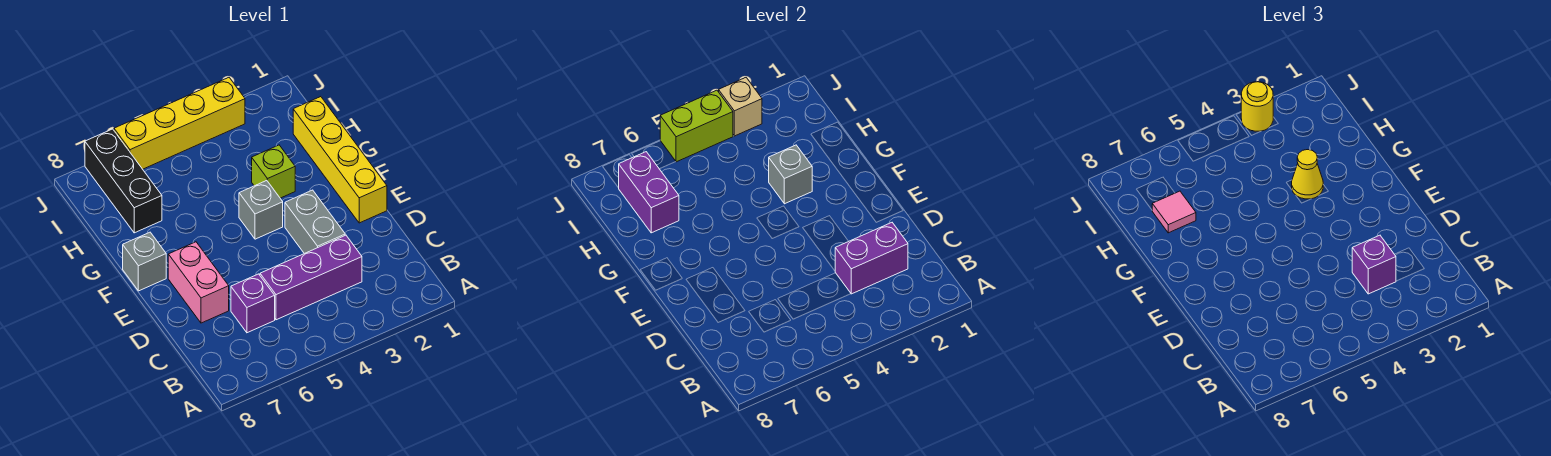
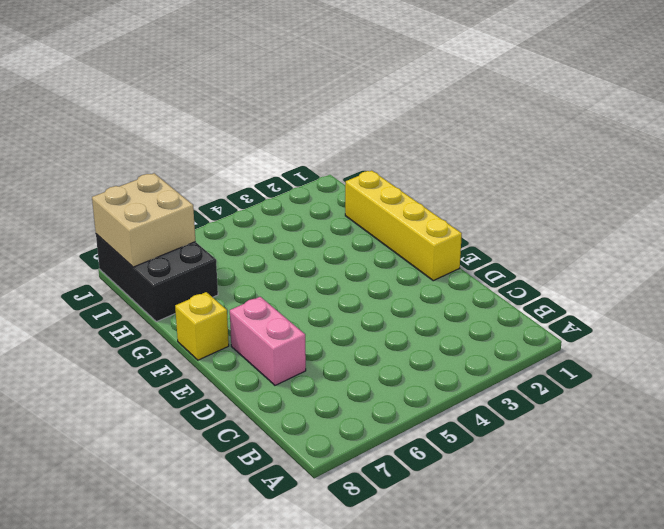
yellow brick F8 level 1 -> grey brick F8 level 1
black brick H7:J8 level 1 -> black brick H7:J7 level 1
tan brick I7:J8 level 2 -> purple brick H7:I7 level 2
none -> purple brick C3:C5 level 1
none -> purple brick C6 level 1
none -> grey brick D3:E3 level 1

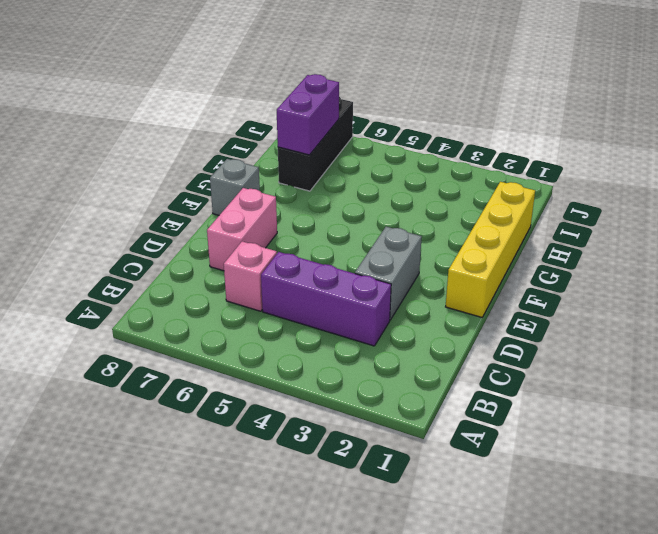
pink brick C6 level 1 -> purple brick C6 level 1
none -> grey brick F4 level 1
none -> lime brick G3 level 1
none -> yellow brick J3:J6 level 1

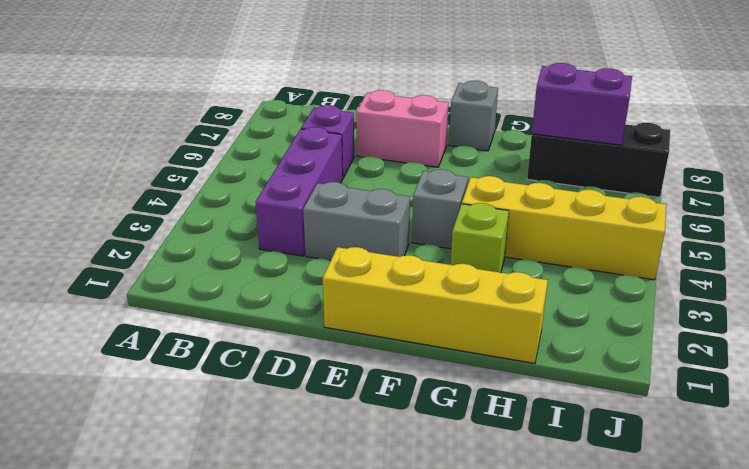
yellow brick G4:J4 level 1 -> yellow brick J3:J6 level 1
none -> purple brick C2:C3 level 2
none -> grey brick G3 level 2
none -> tan brick J3 level 2

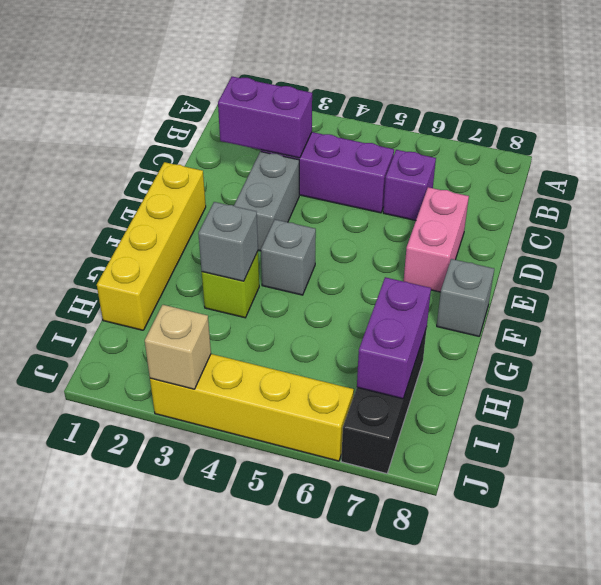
none -> lime brick J4:J5 level 2
none -> purple brick C3 level 3
none -> yellow cone G3 level 3

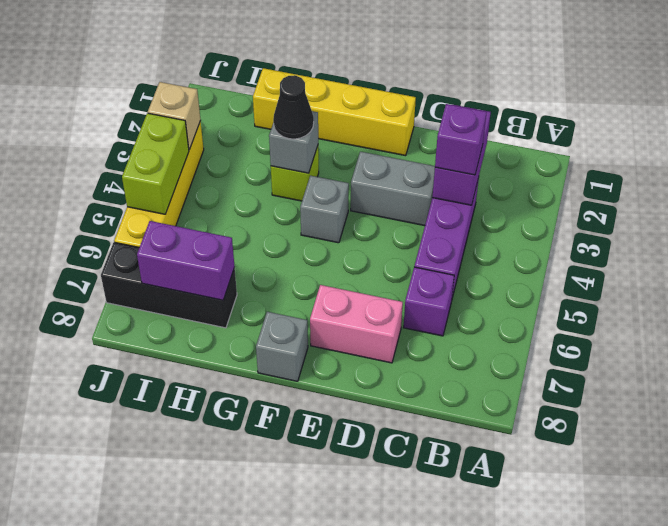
black cone G3 level 3 -> yellow cone G3 level 3
none -> pink tile H7 level 3
none -> yellow round brick J3 level 3

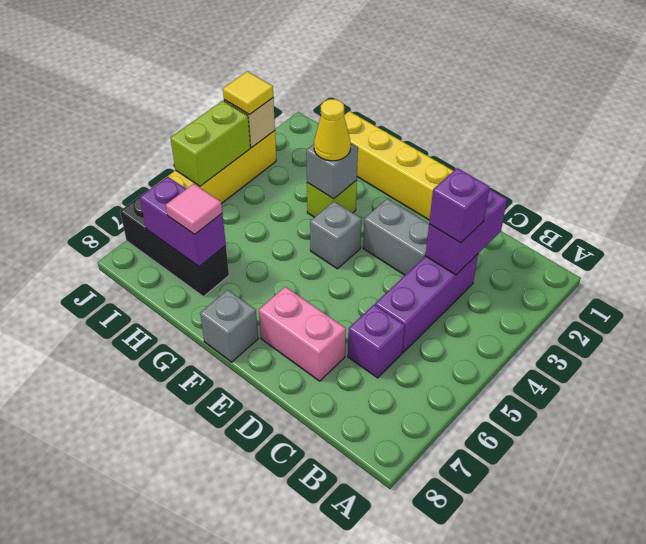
yellow tile J3 level 3 -> yellow round brick J3 level 3

